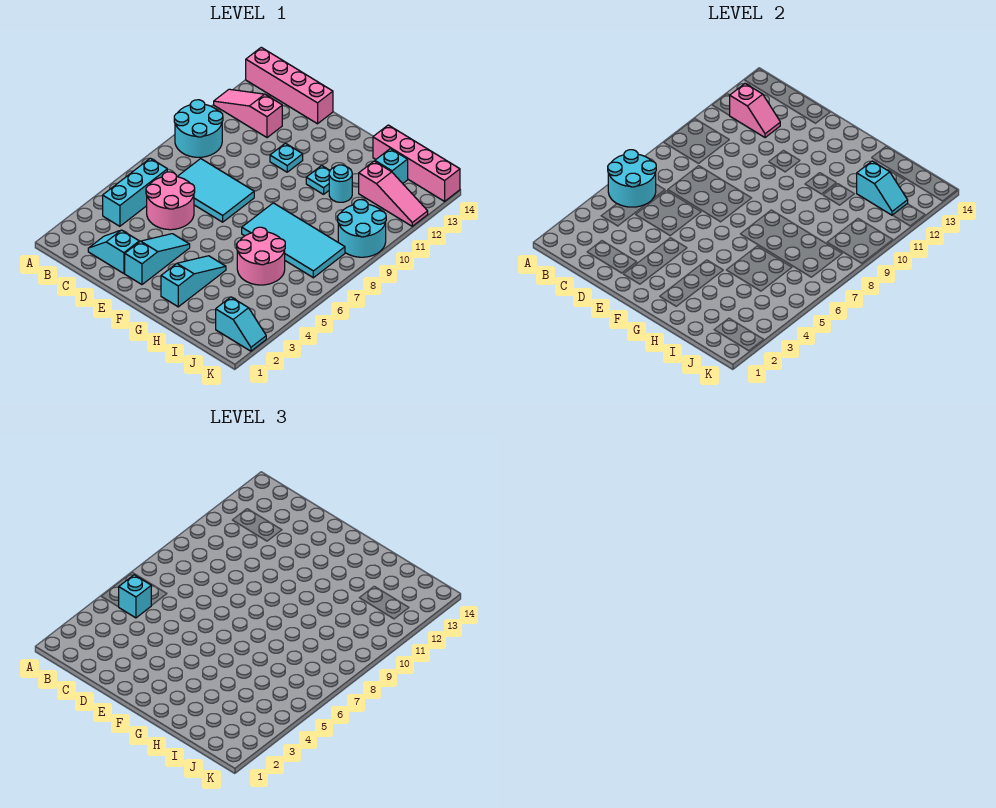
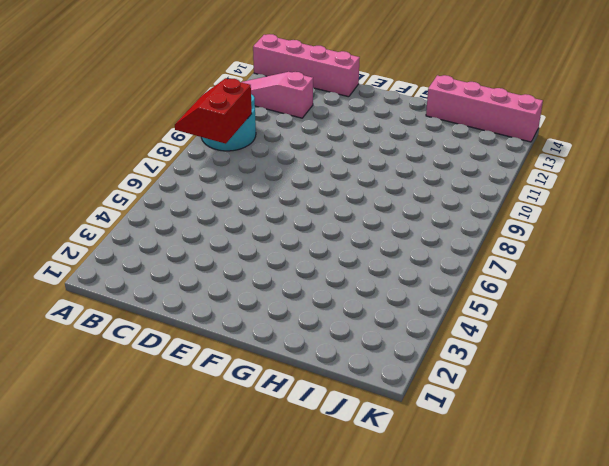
red slope A8:B9 level 2 top B -> none
none -> cyan brick B4:B6 level 1
none -> cyan slope C2:D2 level 1 top D
none -> pink round brick C5:D6 level 1

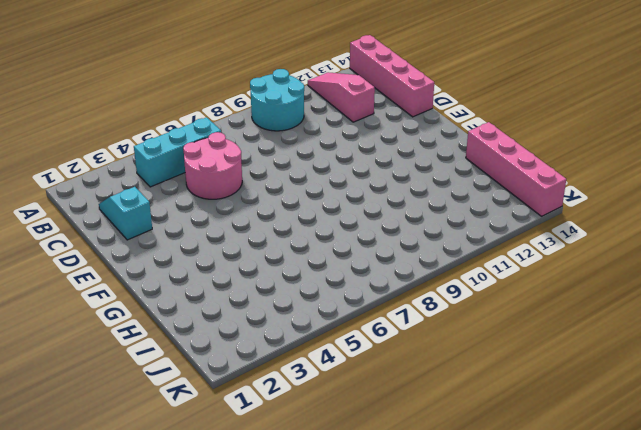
none -> cyan tile C7:E8 level 1
none -> cyan slope E2:E4 level 1 top 2
none -> cyan plate E11 level 1

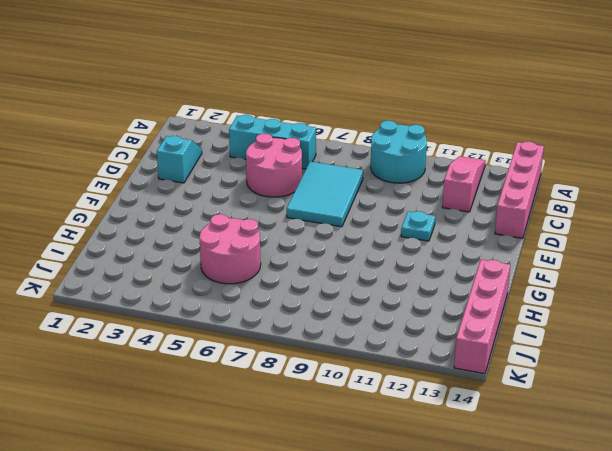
none -> cyan slope E2:E4 level 1 top 2
none -> cyan slope G2:G4 level 1 top 2
none -> cyan tile G7:J8 level 1

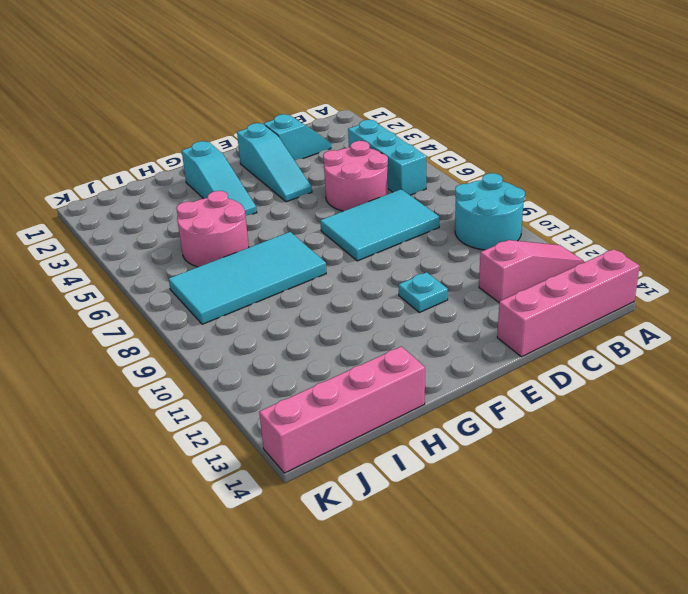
none -> cyan plate G11 level 1
none -> cyan round brick H11 level 1
none -> pink slope I12:K12 level 1 top I

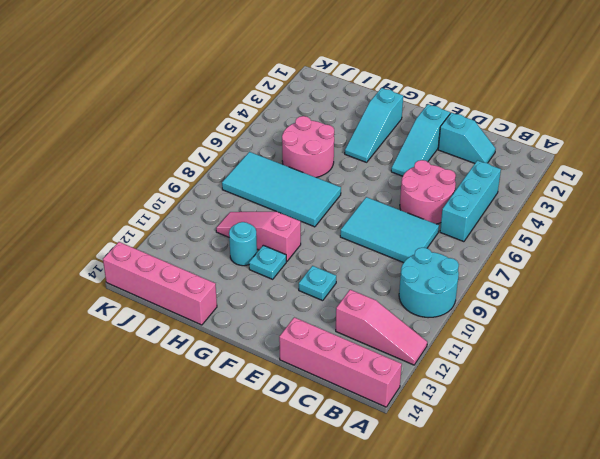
pink slope G10:I10 level 1 top G -> pink slope I12:K12 level 1 top I
none -> cyan brick I13 level 1
none -> cyan slope J2:K2 level 1 top J
none -> cyan round brick J9:K10 level 1

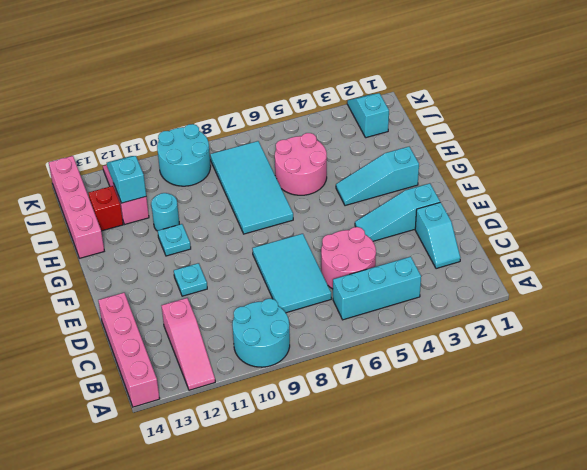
red brick I13 level 1 -> cyan brick I13 level 1
none -> cyan round brick A5:B6 level 2
none -> pink slope B12:C12 level 2 top B
none -> cyan brick B5 level 3

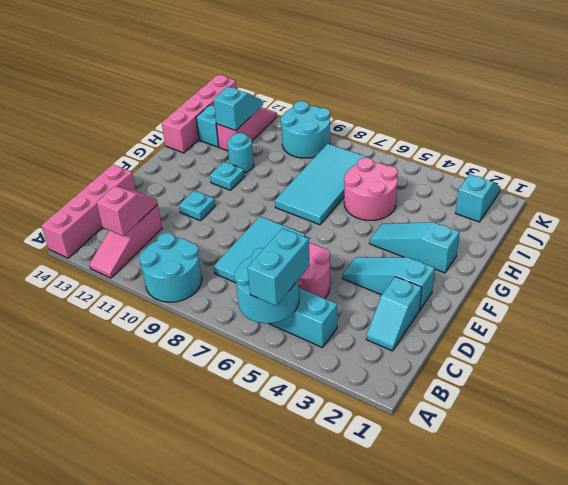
cyan brick A5:B5 level 3 -> cyan brick B5 level 3

